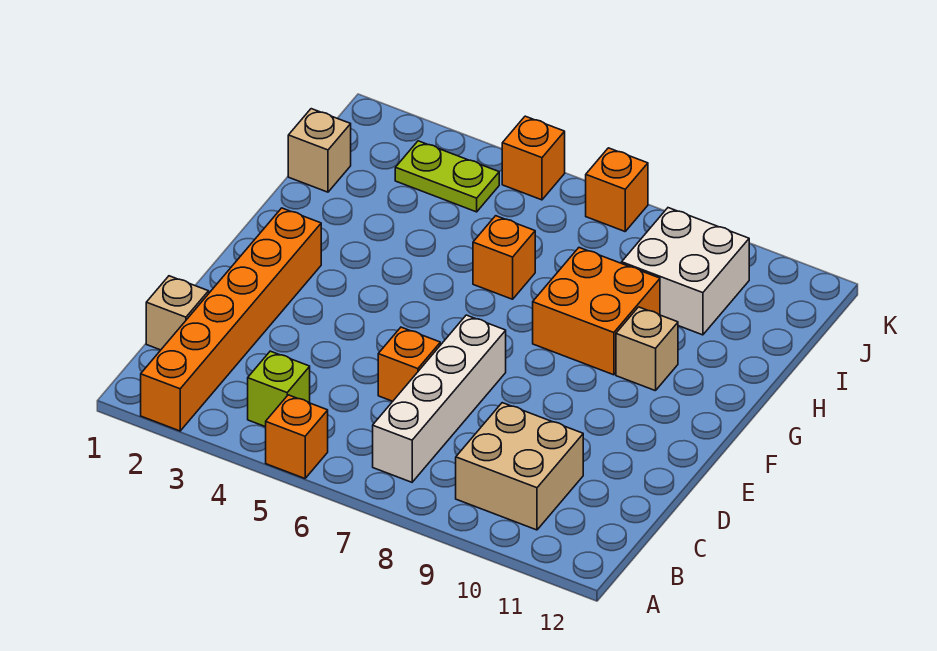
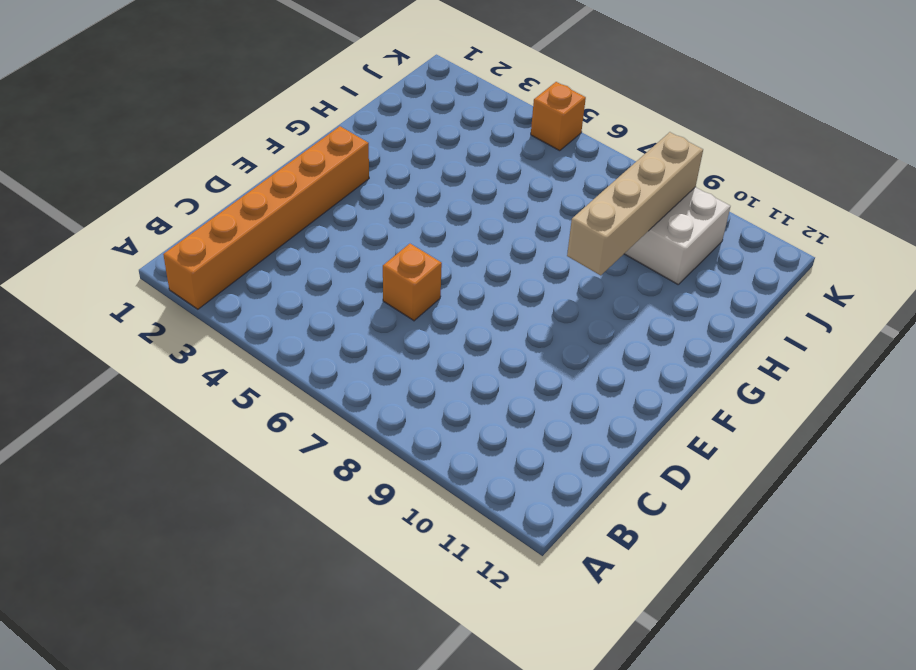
tan brick G9:J9 level 2 -> none
none -> orange brick A5 level 1
none -> lime brick B4 level 1
none -> white brick B7:E7 level 1

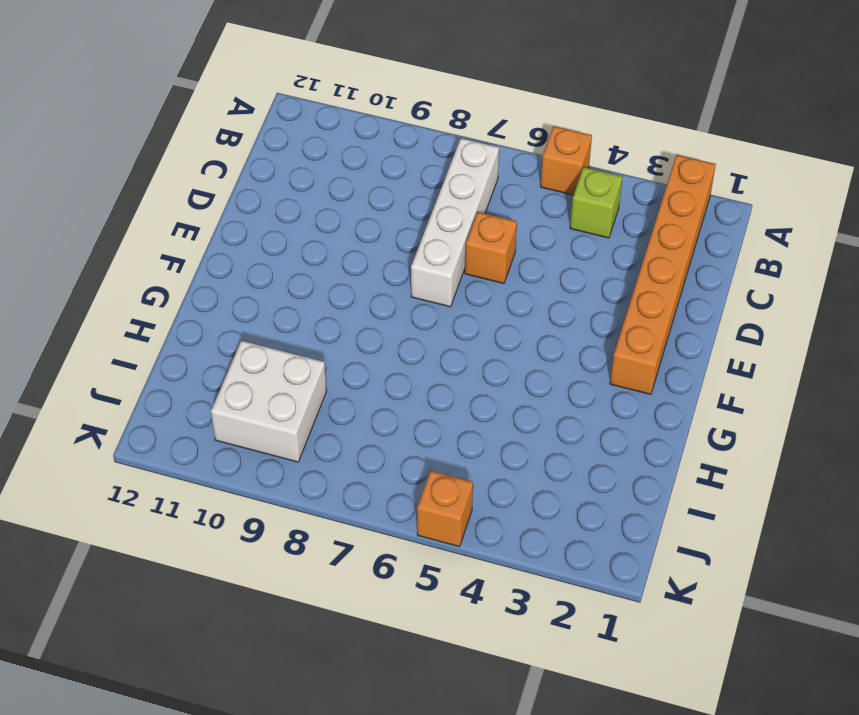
none -> tan brick B9:C10 level 1
none -> tan brick C1 level 1
none -> orange brick G8:H9 level 1

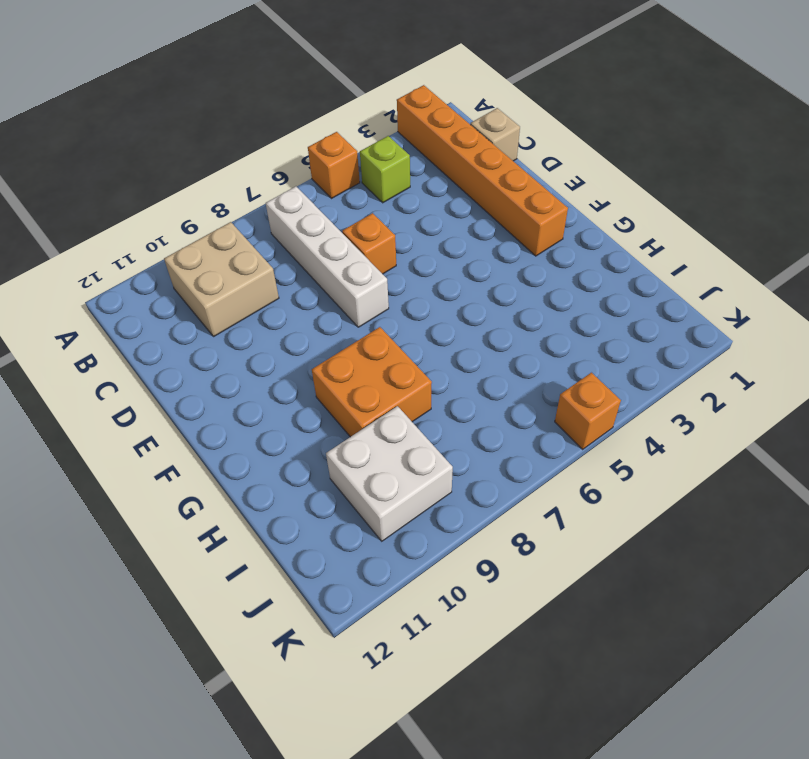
none -> tan brick G10 level 1
none -> orange brick H6 level 1
none -> tan brick I1 level 1

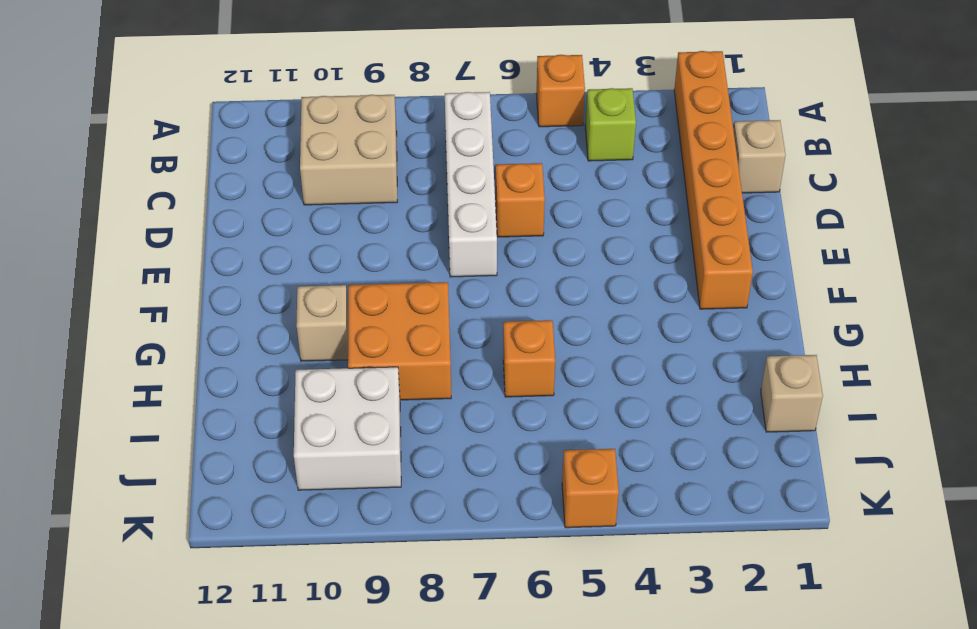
none -> lime plate J3:J4 level 1
none -> orange brick K7 level 1

